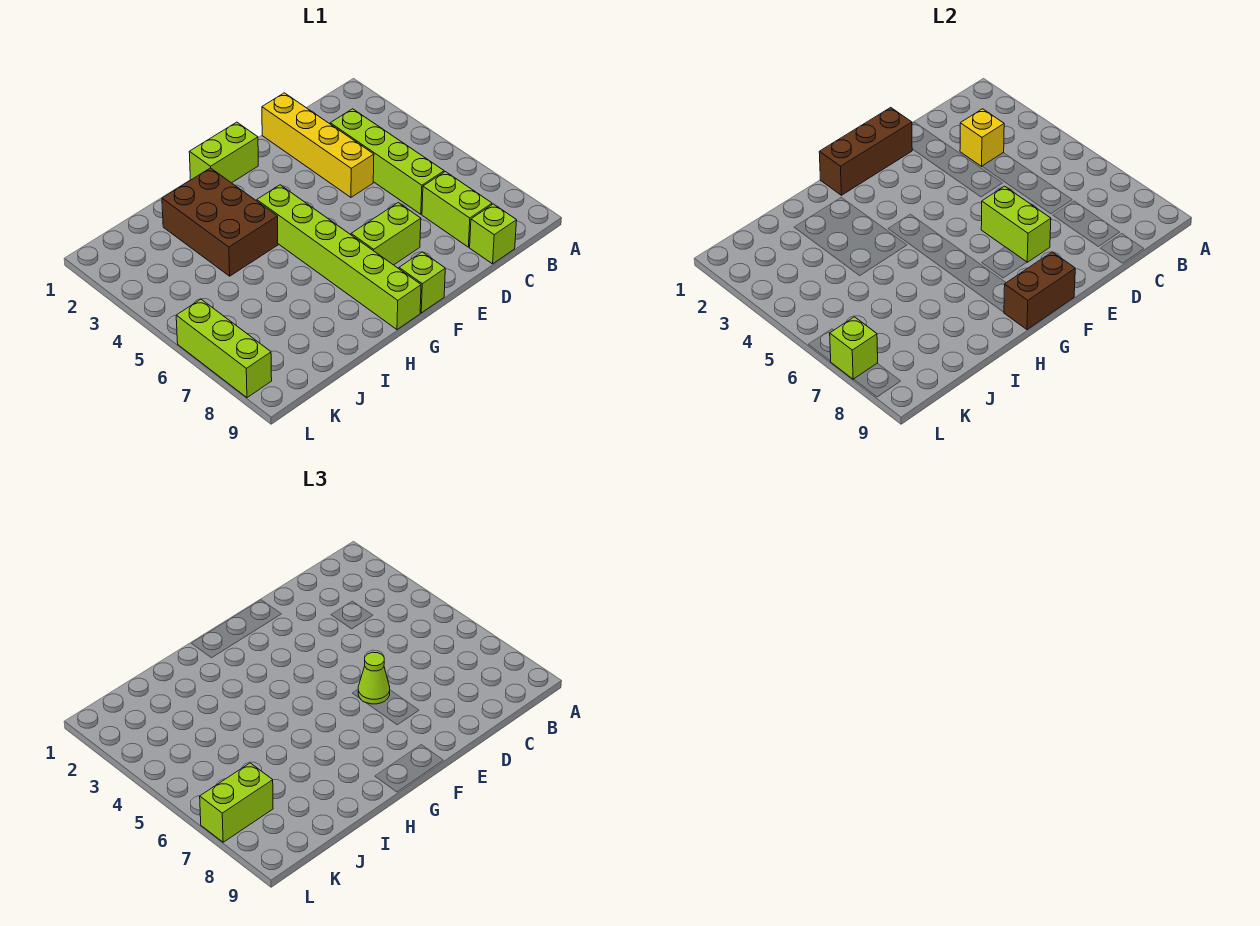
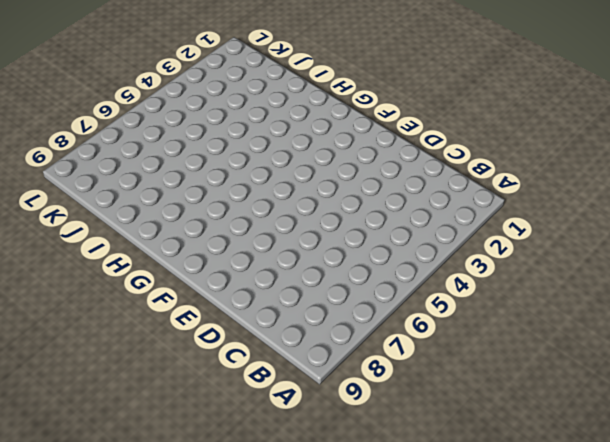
none -> lime brick C3:C6 level 1
none -> lime brick C7:C8 level 1
none -> lime brick C9 level 1

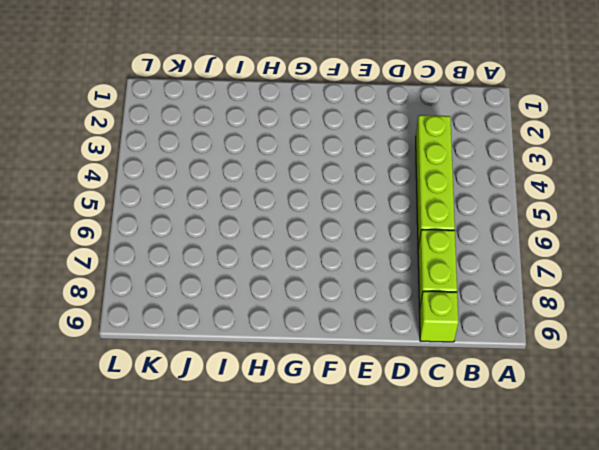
none -> yellow brick D1:D4 level 1
none -> lime brick E7:F7 level 1
none -> lime brick F1:G1 level 1

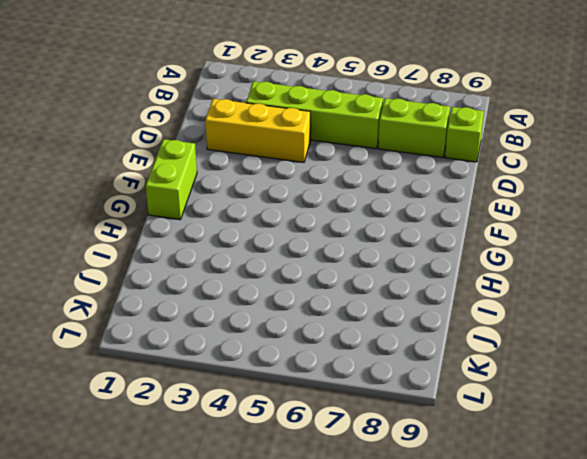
yellow brick D2:D4 level 1 -> yellow brick D1:D4 level 1
none -> lime brick E7:F7 level 1
none -> lime brick F9 level 1
none -> lime brick G4:G9 level 1

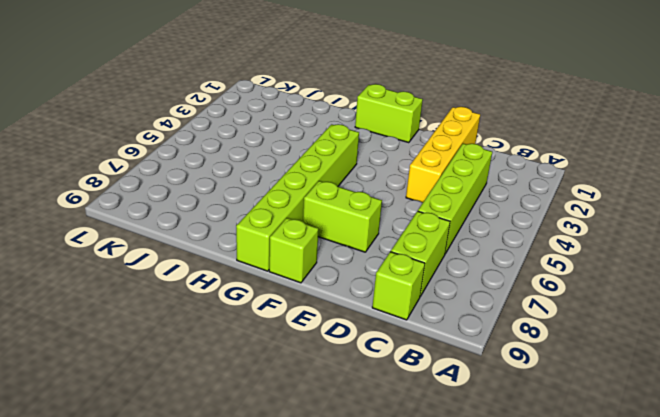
none -> brown brick H2:I4 level 1
none -> lime brick L6:L8 level 1
none -> yellow brick C3 level 2

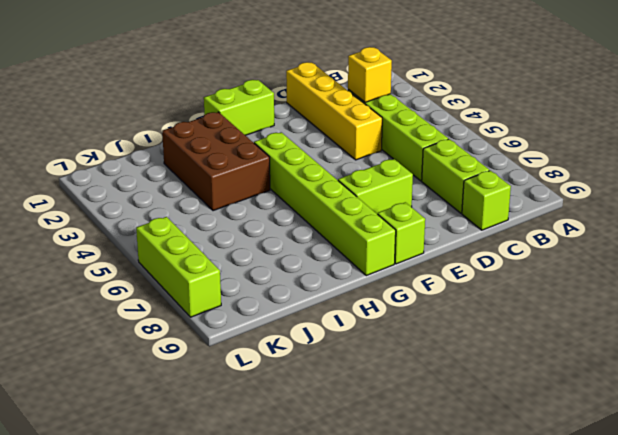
none -> brown brick E1:G1 level 2
none -> lime brick E6:E7 level 2
none -> brown brick F9:G9 level 2

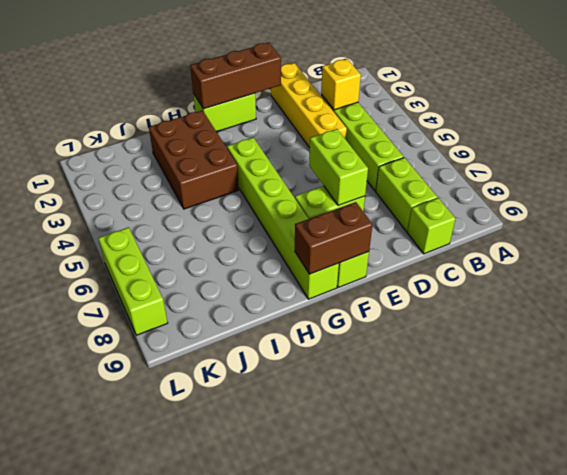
none -> lime brick L7 level 2
none -> lime cone E6 level 3
none -> lime brick K7:L7 level 3

